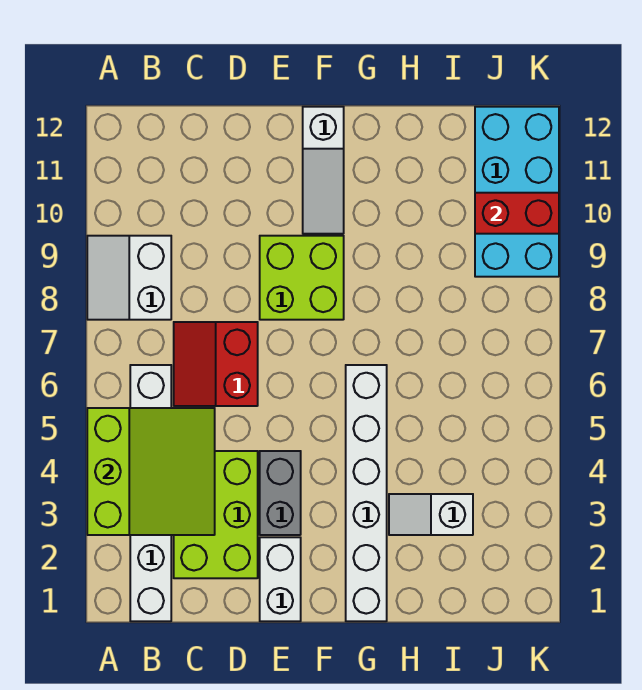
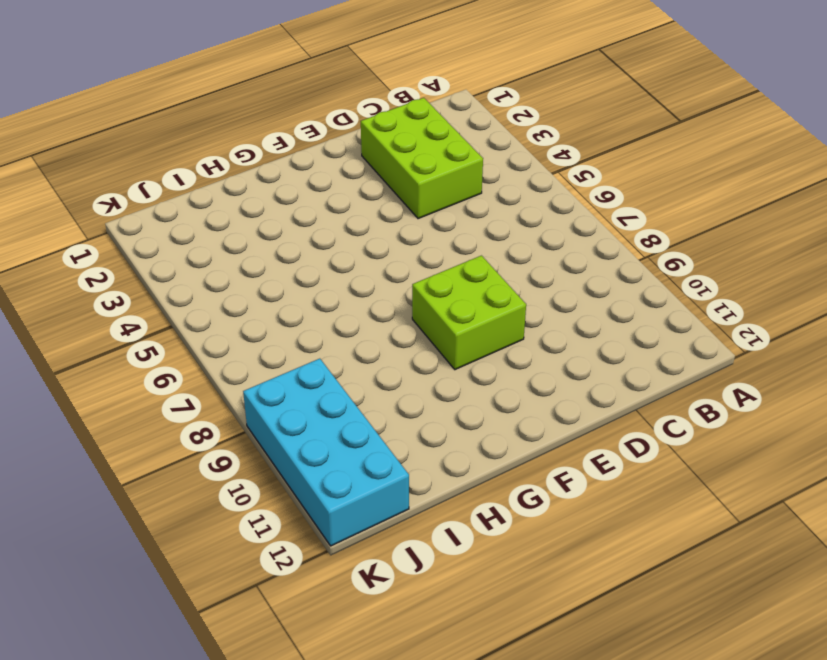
none -> white slope A8:B9 level 1 top B
none -> white brick B1:B6 level 1
none -> red slope C6:D7 level 1 top D

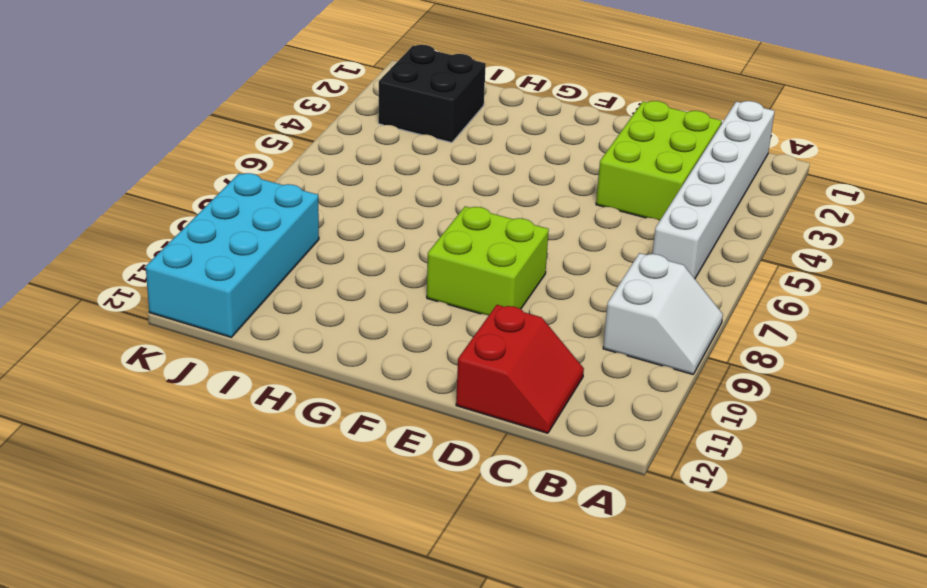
red slope C11:D12 level 1 top D -> red slope C6:D7 level 1 top D
black brick I2:J3 level 1 -> white slope H3:I3 level 1 top I
none -> white brick E1:E2 level 1
none -> grey brick E3:E4 level 1
none -> white slope F10:F12 level 1 top 12

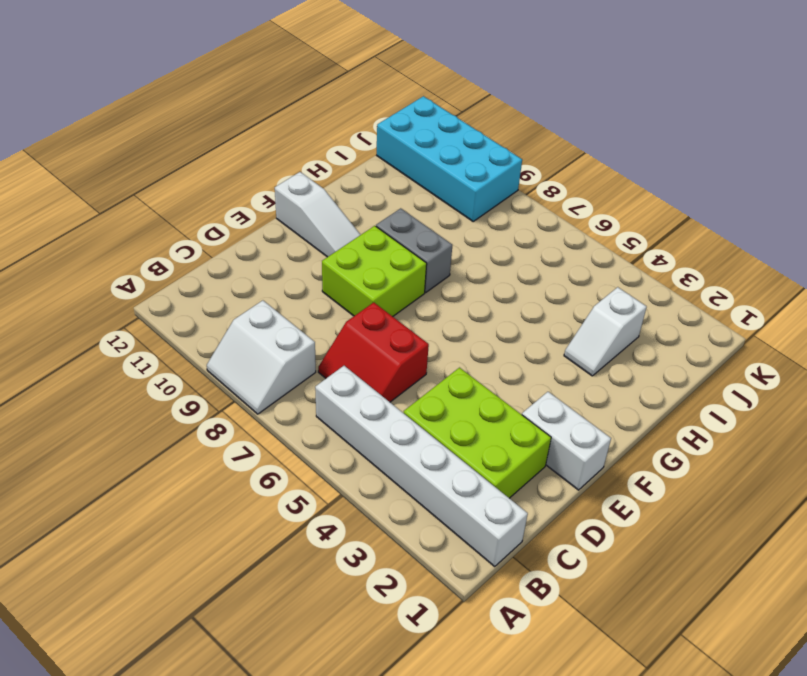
grey brick G8:G9 level 1 -> grey brick E3:E4 level 1
none -> white brick G1:G6 level 1
none -> lime slope A3:C5 level 2 top A
none -> red brick J10:K10 level 2

